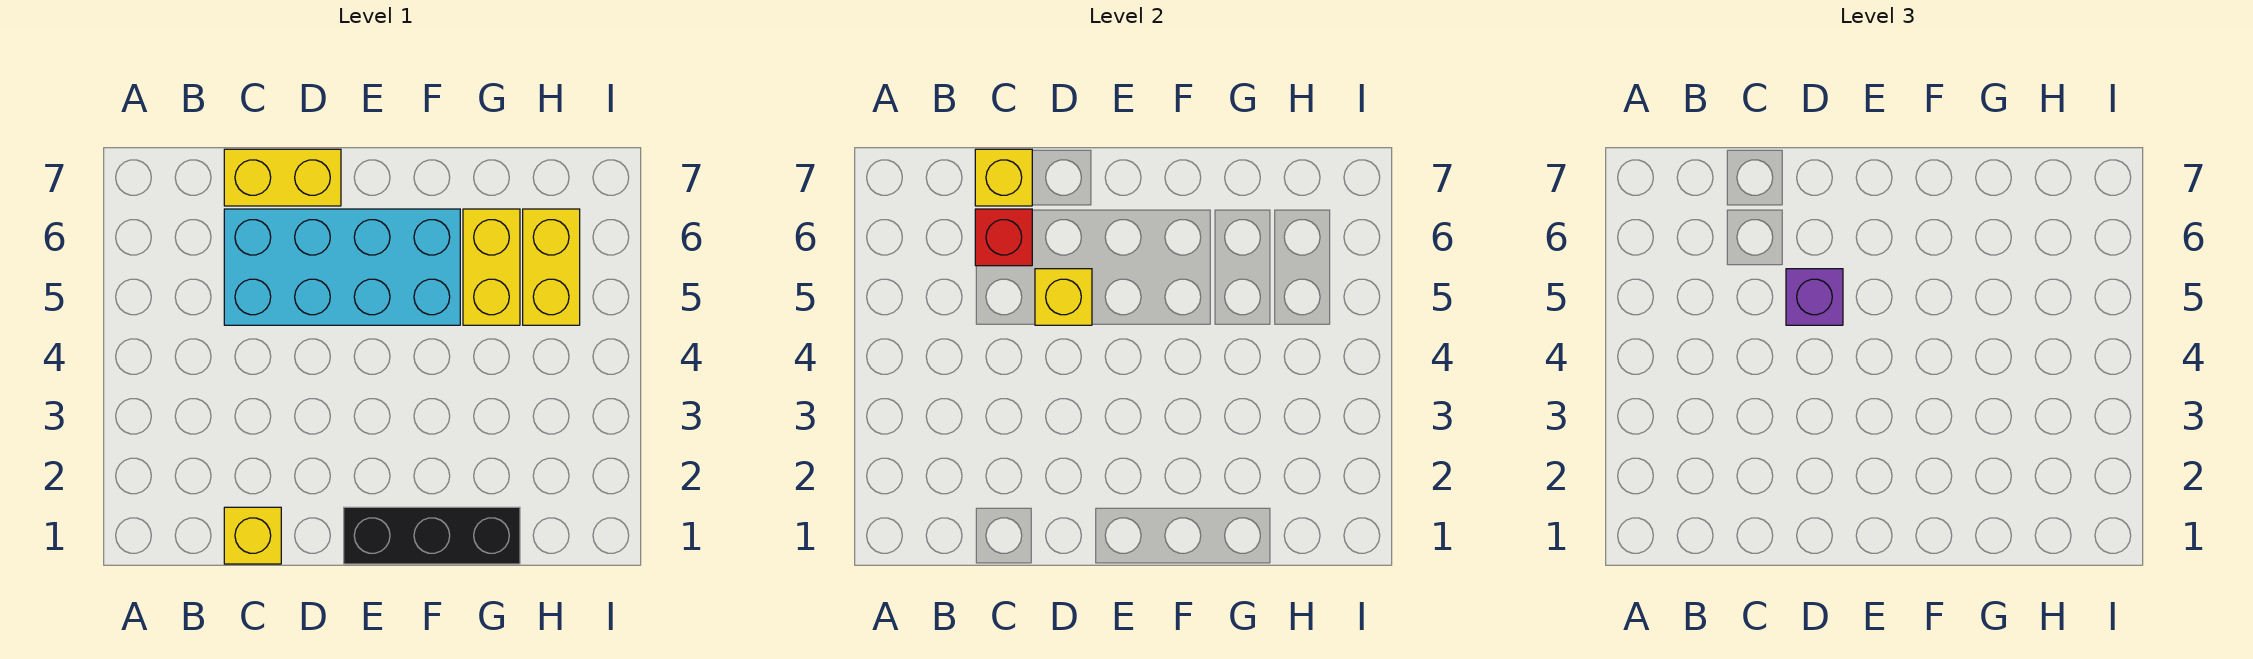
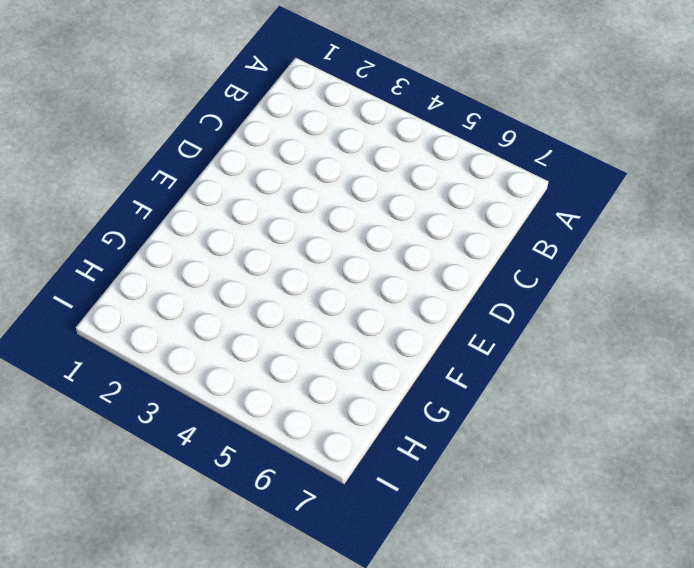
none -> yellow brick C1 level 1
none -> cyan brick C5:F6 level 1

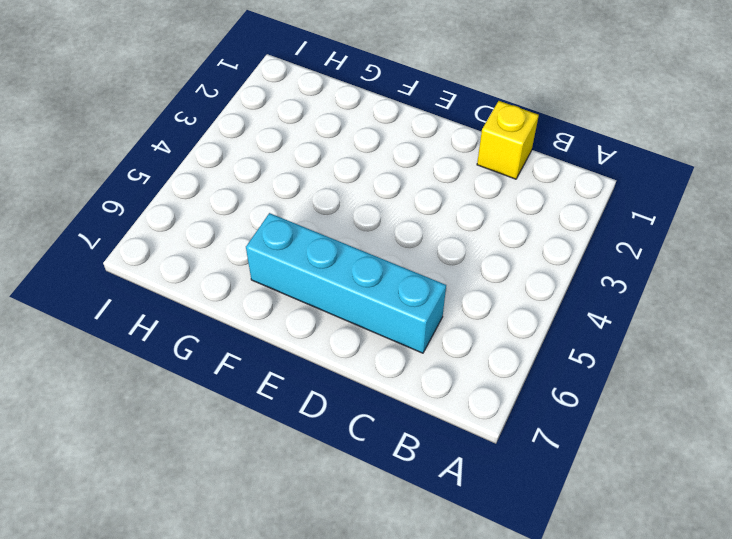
cyan brick C6:F6 level 1 -> cyan brick C5:F6 level 1
none -> yellow brick C7:D7 level 1
none -> black brick E1:G1 level 1

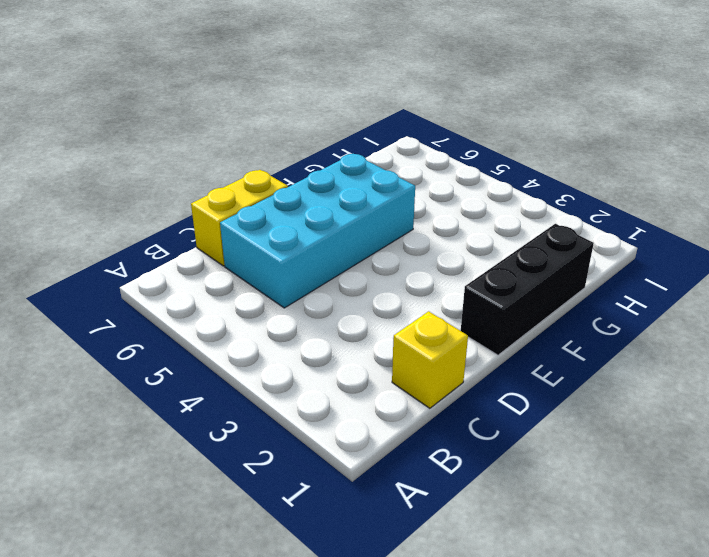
none -> yellow brick G5:G6 level 1
none -> yellow brick H5:H6 level 1

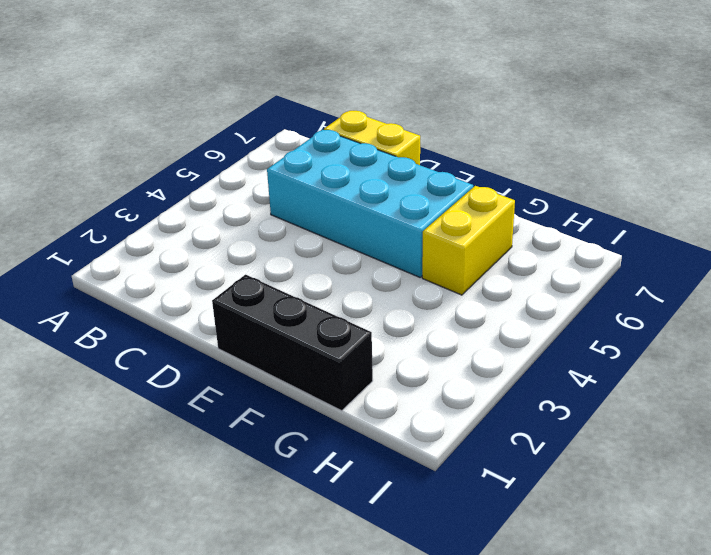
none -> yellow brick C1 level 1
none -> yellow brick H5:H6 level 1

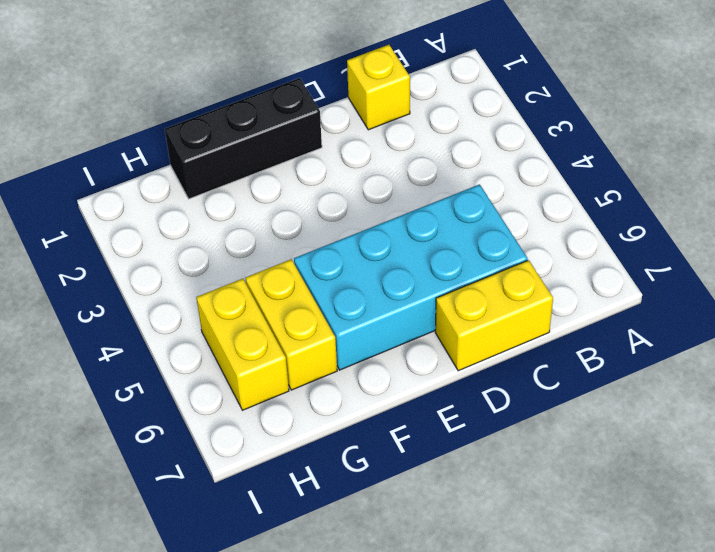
none -> red brick C6 level 2
none -> yellow brick C7 level 2

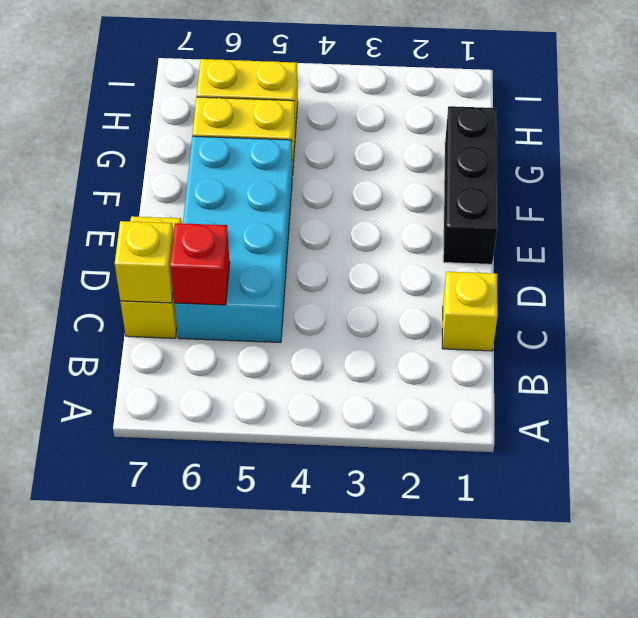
none -> yellow brick D5 level 2
none -> purple brick D5 level 3

